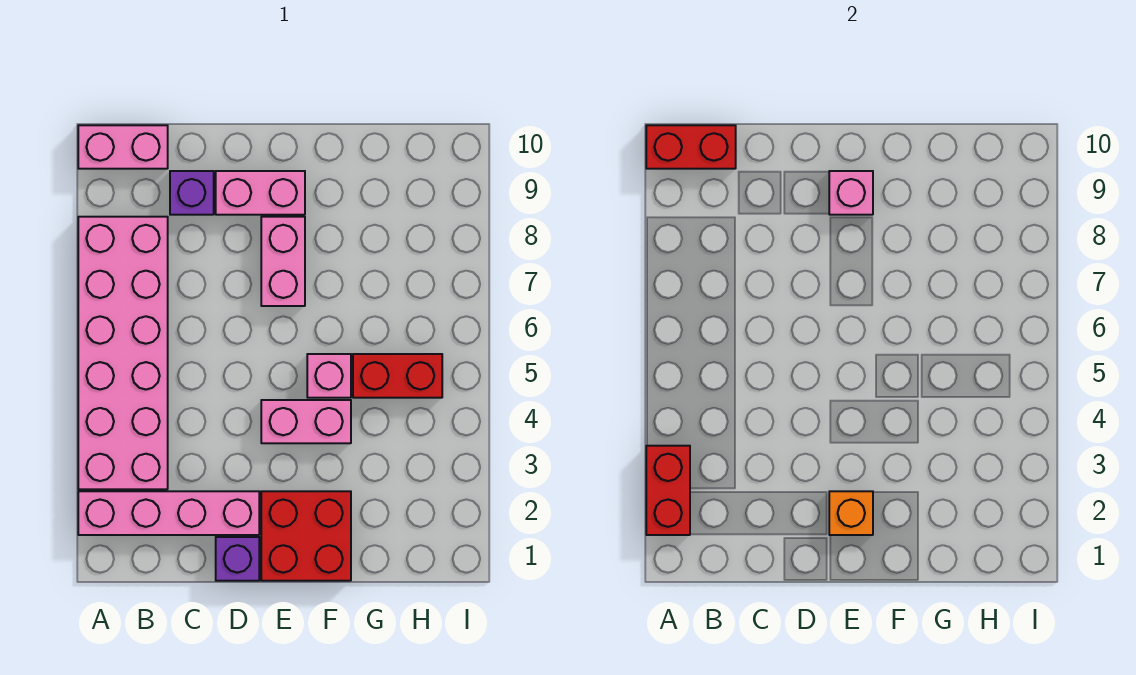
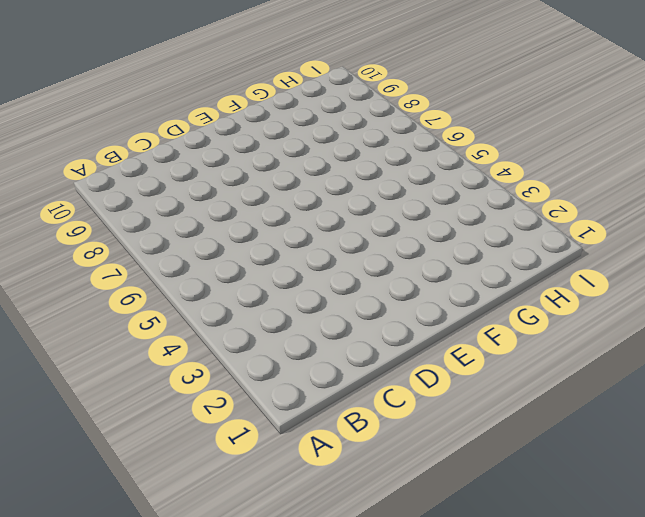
none -> pink brick A2:D2 level 1
none -> pink brick A3:B8 level 1
none -> pink brick A10:B10 level 1

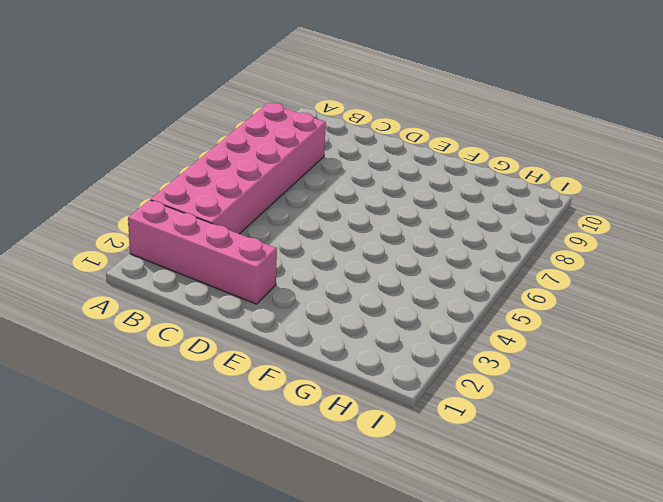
none -> pink brick A10:B10 level 1
none -> purple brick C9 level 1
none -> purple brick D1 level 1

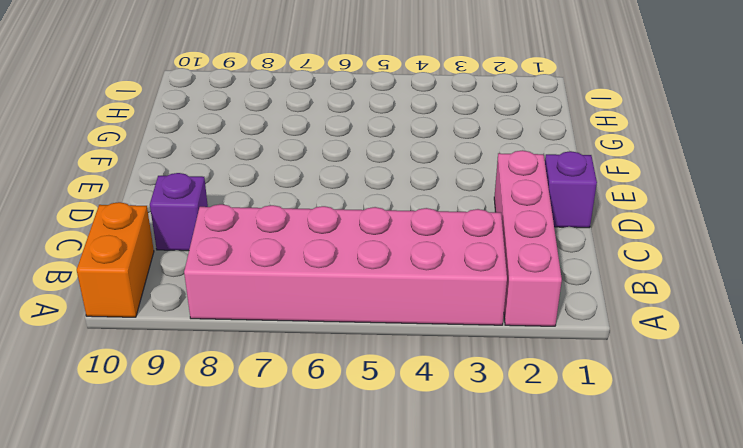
orange brick A10:B10 level 1 -> pink brick A10:B10 level 1
none -> pink brick D9:E9 level 1
none -> red brick E1:F2 level 1
none -> pink brick E4:F4 level 1

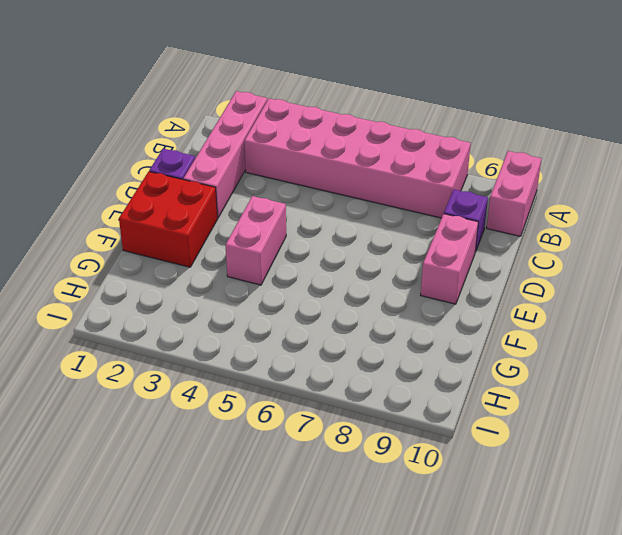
none -> pink brick E7:E8 level 1
none -> pink brick F5 level 1
none -> red brick G5:H5 level 1

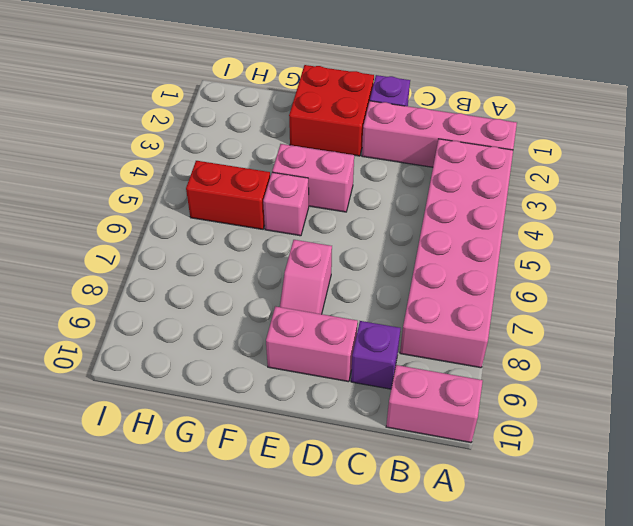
pink slope E7:E8 level 1 top 7 -> pink brick E7:E8 level 1
none -> red brick A2:A3 level 2
none -> red brick A10:B10 level 2
none -> orange brick E2 level 2

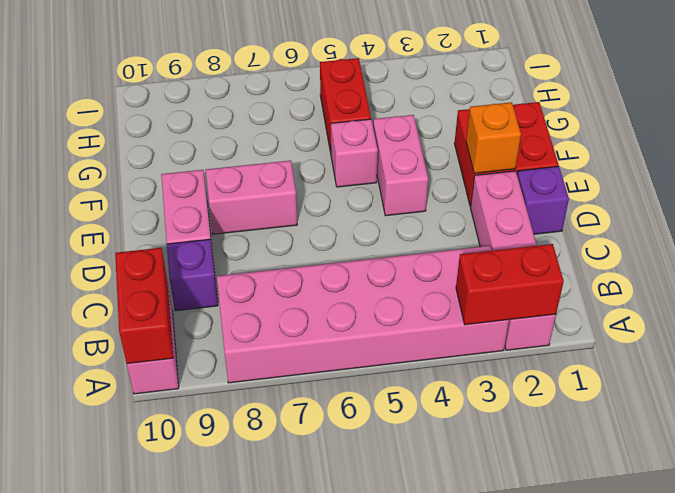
none -> pink brick E9 level 2

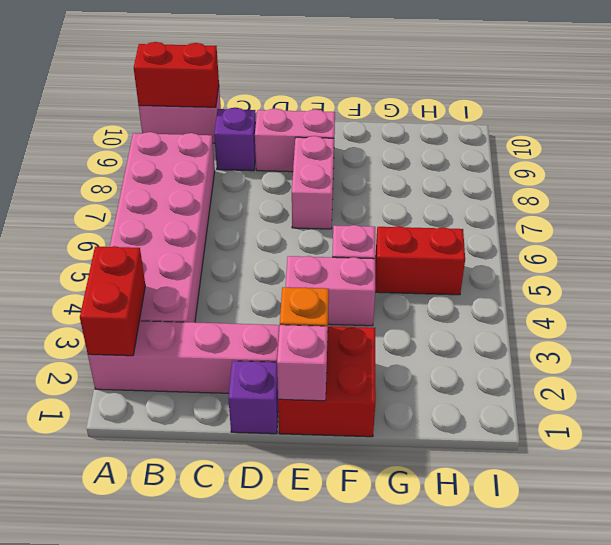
pink brick E1 level 2 -> pink brick E9 level 2

